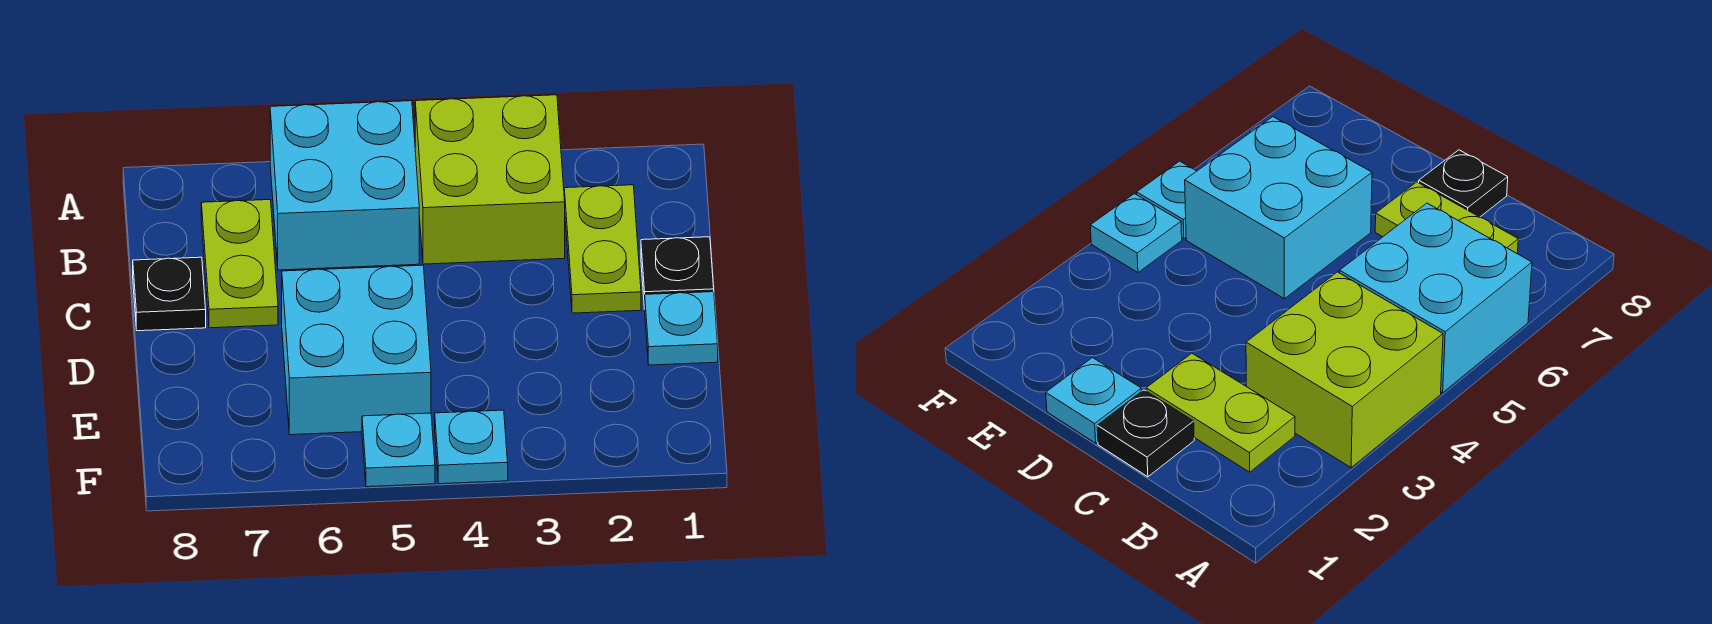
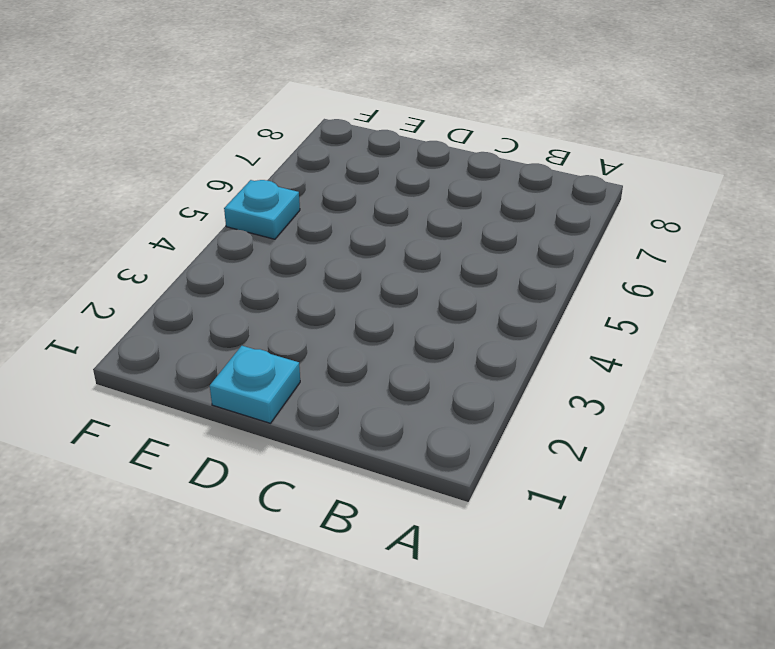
none -> lime brick A3:B4 level 1
none -> cyan brick A5:B6 level 1

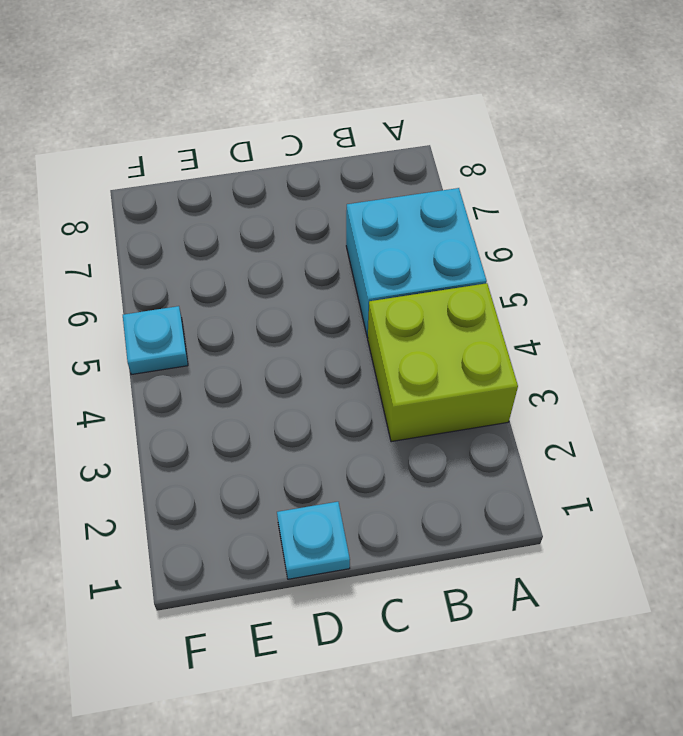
none -> lime plate B2:C2 level 1
none -> lime plate B7:C7 level 1

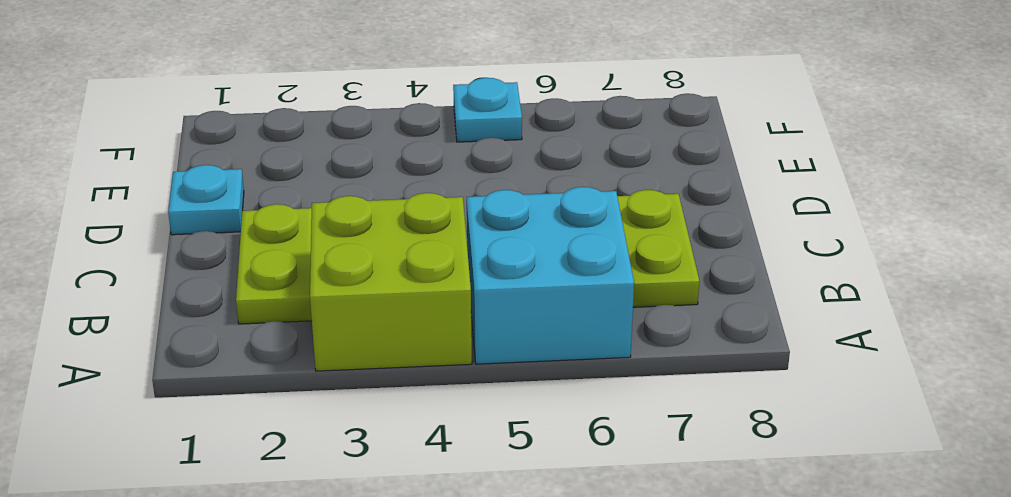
none -> black plate C1 level 1
none -> black plate C8 level 1

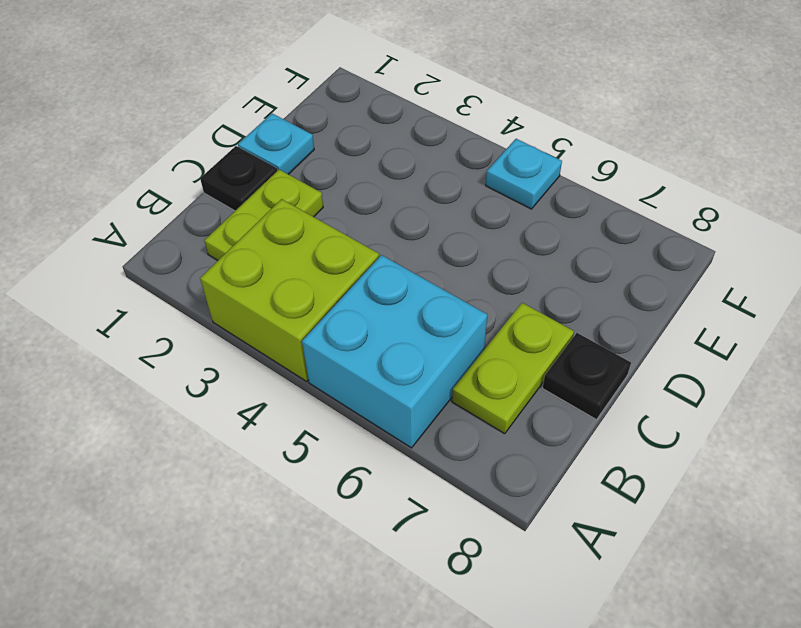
none -> cyan brick D5:E6 level 1
none -> cyan plate F4 level 1

